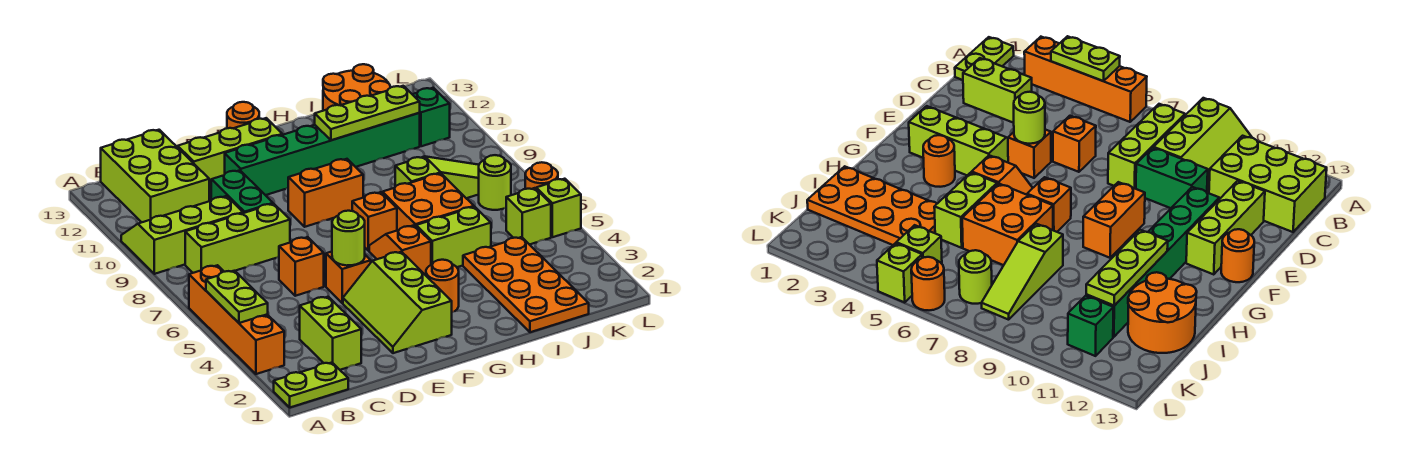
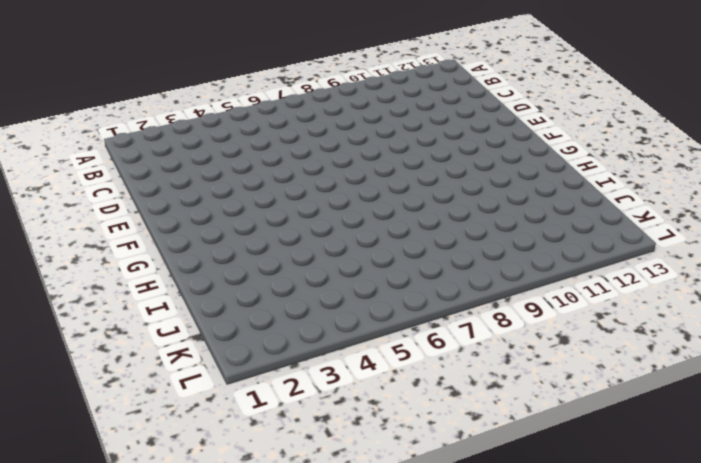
none -> lime plate A1:B1 level 1
none -> orange brick A3:A6 level 1
none -> lime slope A9:C10 level 1 top 9
none -> lime brick B8:D8 level 1

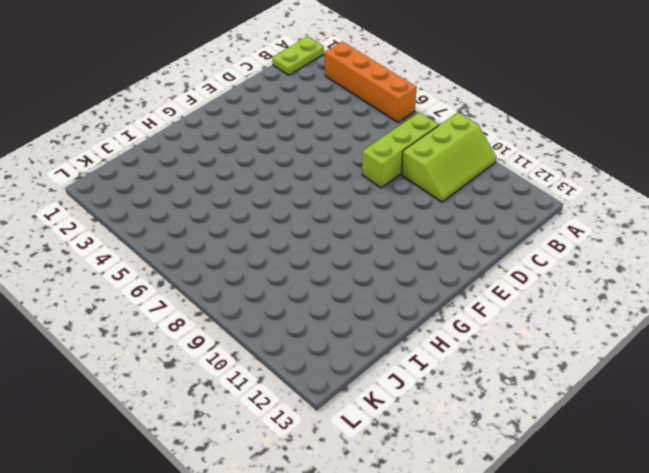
none -> lime brick B11:C13 level 1
none -> lime brick C2:C3 level 1
none -> orange brick D6 level 1
none -> green brick D9:D10 level 1

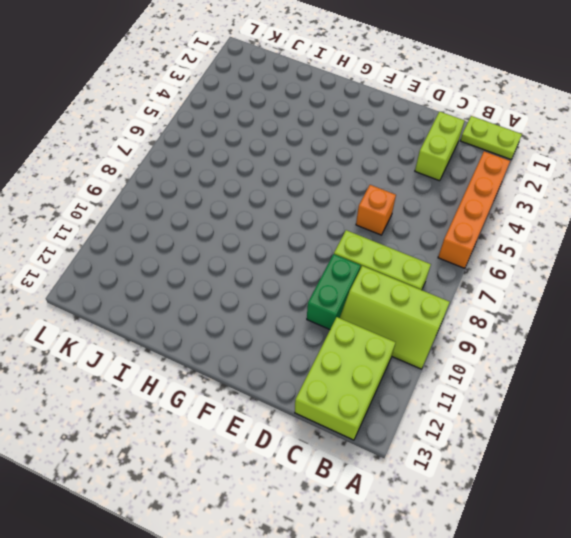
none -> lime brick D12:F12 level 1
none -> lime slope E2:F4 level 1 top F
none -> orange brick E5 level 1
none -> green brick E11:J11 level 1

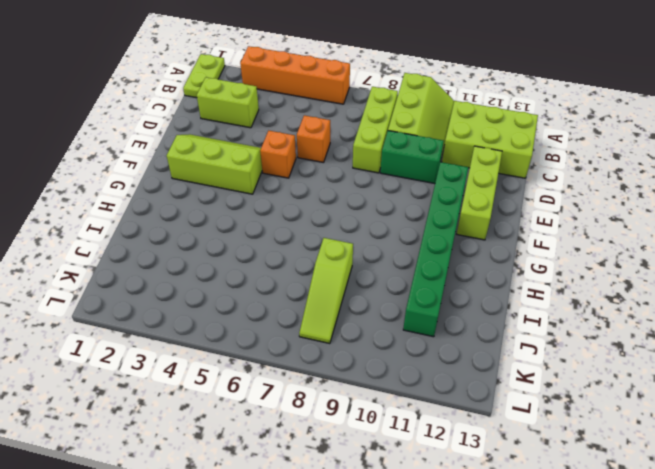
none -> orange brick F9:G9 level 1
none -> orange round brick F13 level 1
none -> orange round brick G3 level 1
none -> orange slope G5:G6 level 1 top 5

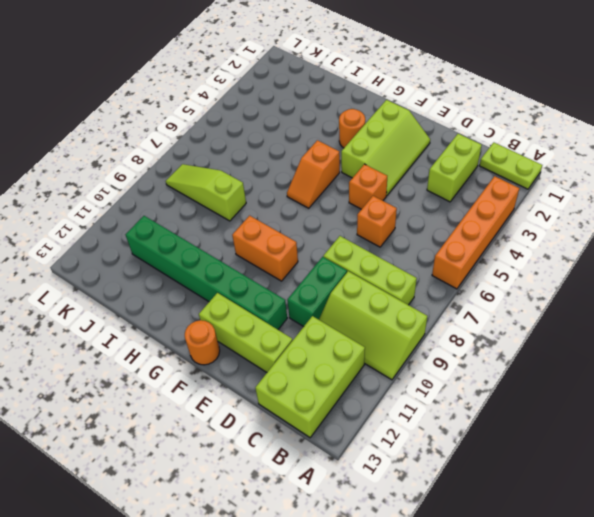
none -> orange brick G7 level 1
none -> lime brick H5:I5 level 1
none -> orange brick H6:I7 level 1
none -> orange plate I1:J4 level 1

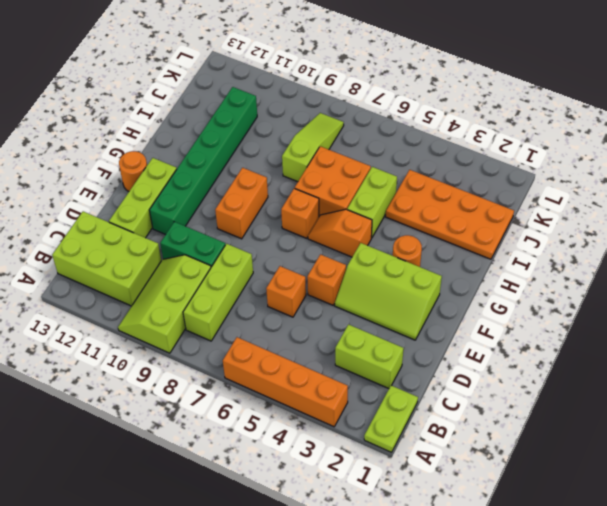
none -> orange round brick I12:J13 level 1
none -> lime brick K5 level 1
none -> lime round brick K7 level 1
none -> green brick K11 level 1

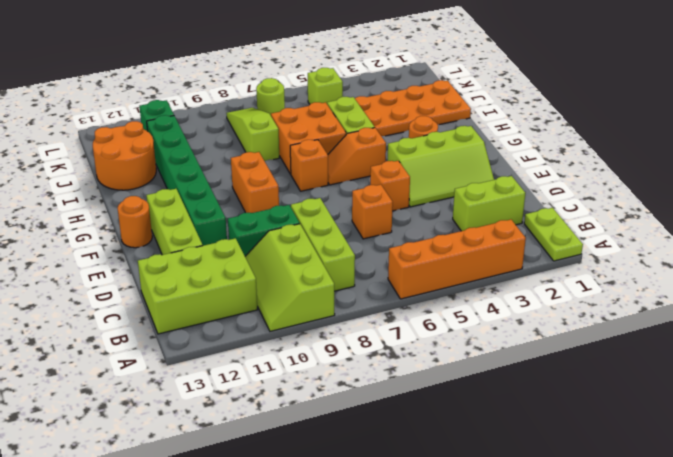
none -> lime brick L5 level 1
none -> orange round brick L6 level 1
none -> lime plate A4:A5 level 2
none -> lime round brick E5 level 2

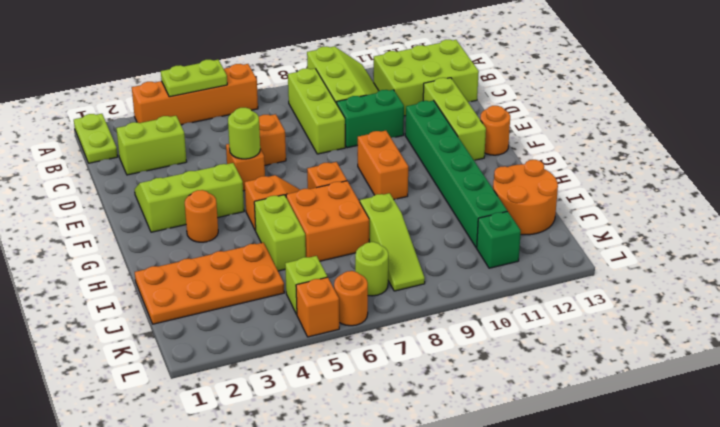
orange brick L5 level 1 -> lime brick L5 level 1
none -> lime plate H11:J11 level 2

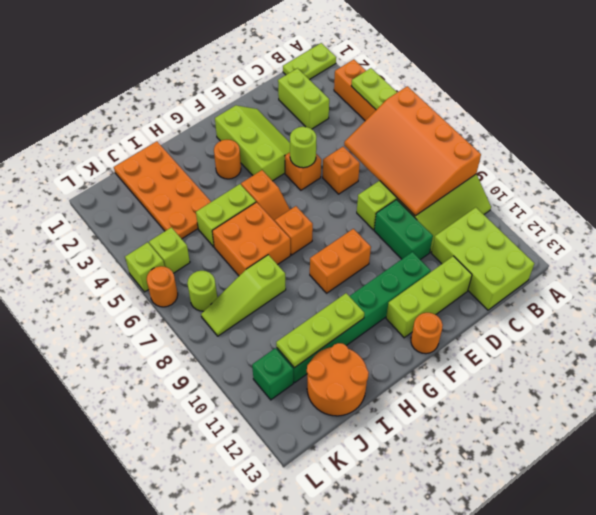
orange slope A6:C9 level 2 top A -> none

